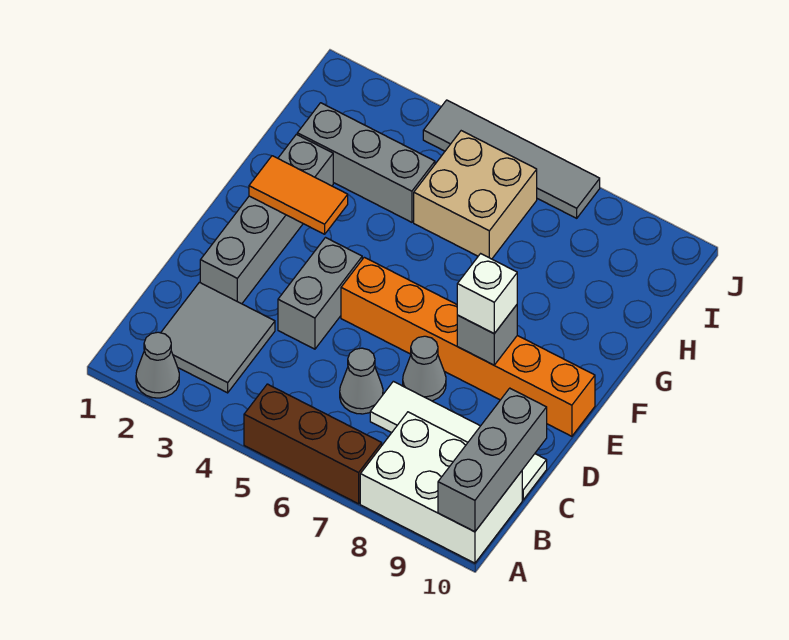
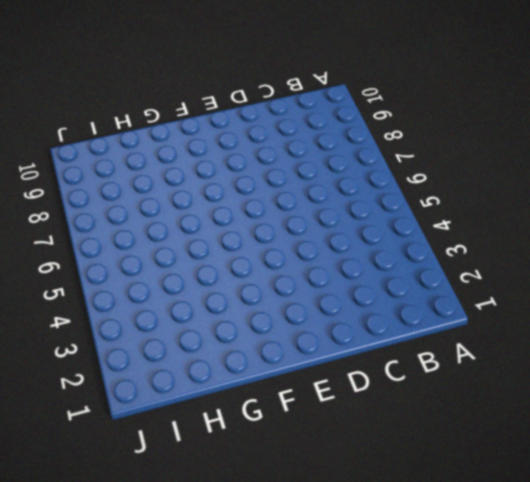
none -> grey cone A2 level 1
none -> brown brick A5:A7 level 1
none -> white brick A8:B10 level 1

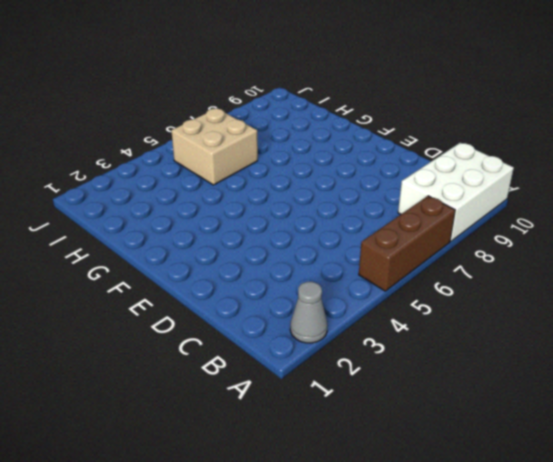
none -> grey tile B2:C3 level 1
none -> grey cone C6 level 1
none -> white tile C7:C10 level 1

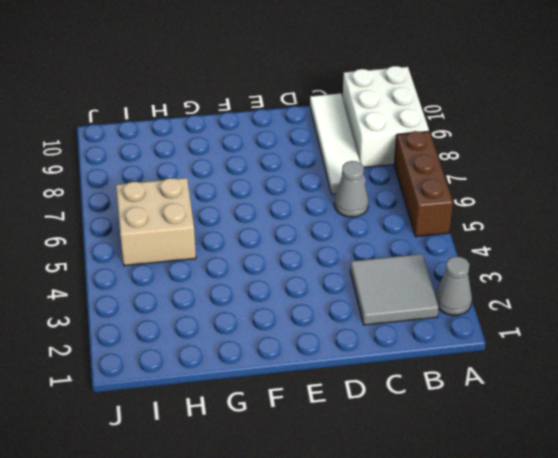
none -> grey brick D2:G2 level 1
none -> grey brick D4:E4 level 1
none -> grey cone D7 level 1

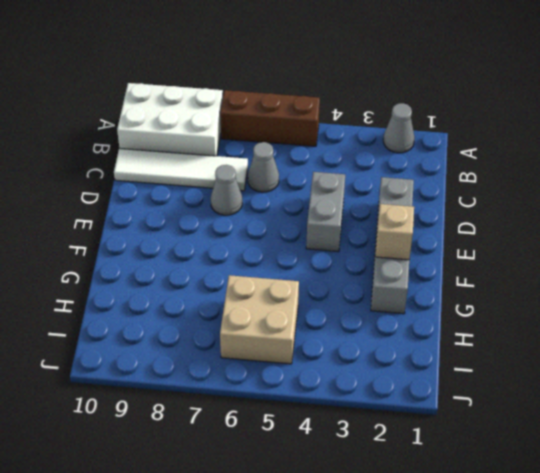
tan brick F2 level 2 -> orange tile F2:F3 level 2
none -> grey tile B2:C3 level 1
none -> orange brick E5:E10 level 1
none -> grey brick H2:H4 level 1

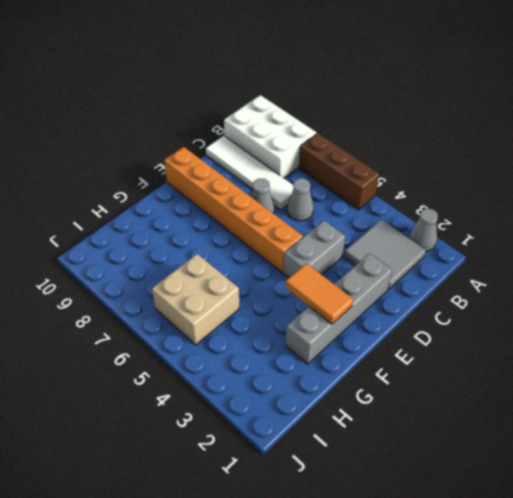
none -> grey brick H2:H4 level 1
none -> grey tile J4:J7 level 1
none -> grey brick A10:C10 level 2

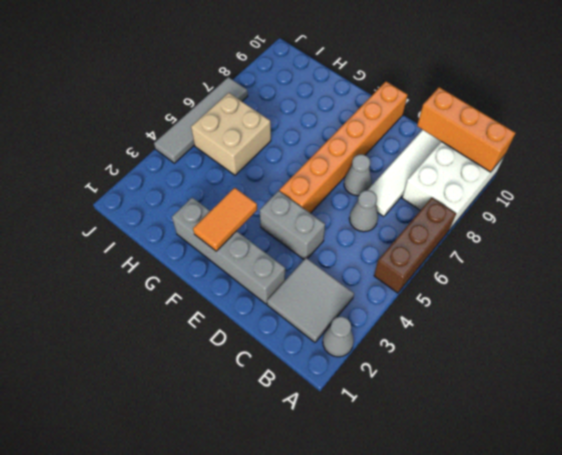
orange brick A10:C10 level 2 -> grey brick A10:C10 level 2
none -> grey brick H2:H4 level 1
none -> grey brick E8 level 2
none -> white brick E8 level 3

